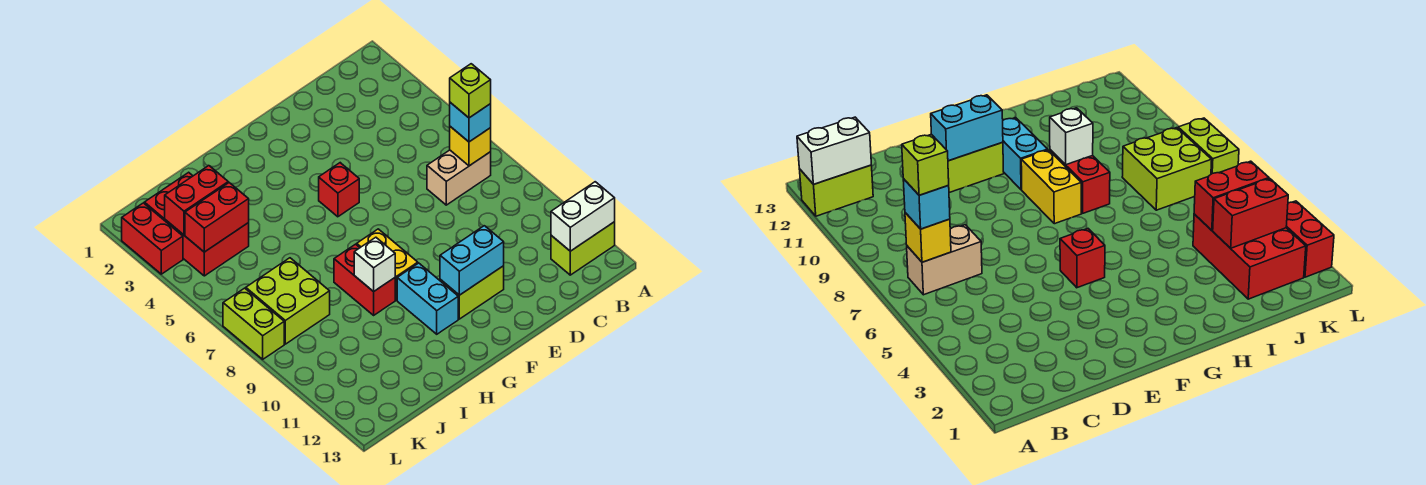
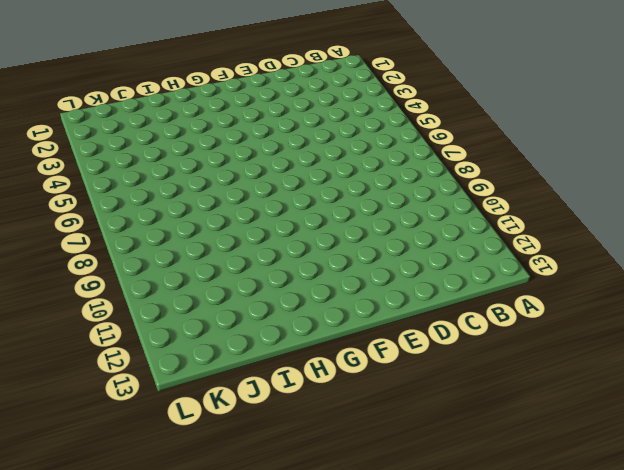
none -> lime brick A12:B12 level 1
none -> tan brick B7:C7 level 1
none -> lime brick E11:F11 level 1

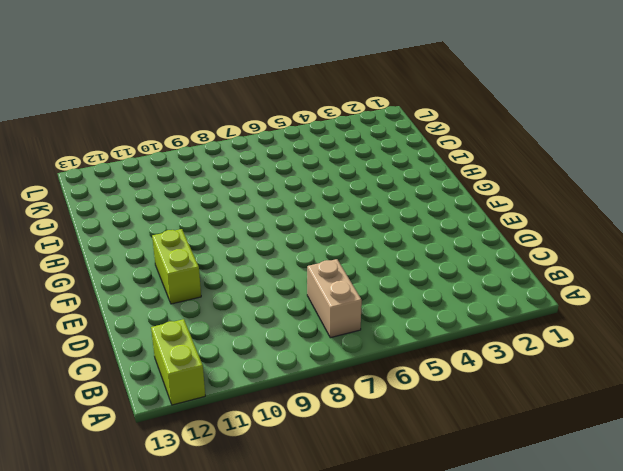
none -> red brick F5 level 1
none -> yellow brick G8:G9 level 1
none -> cyan brick G10:G11 level 1

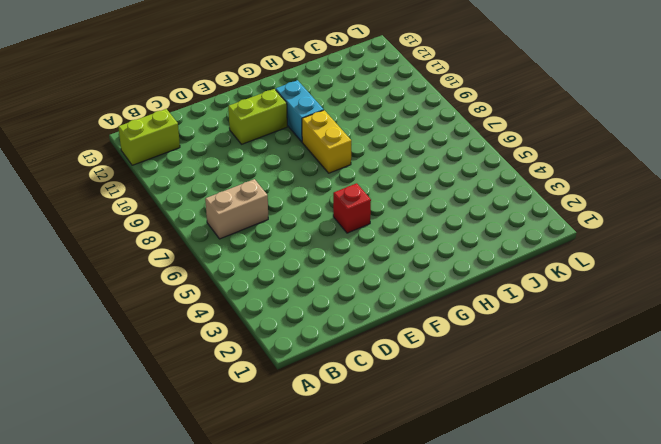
none -> red brick H8:H9 level 1
none -> red brick J2:K4 level 1
none -> lime brick J7:K8 level 1

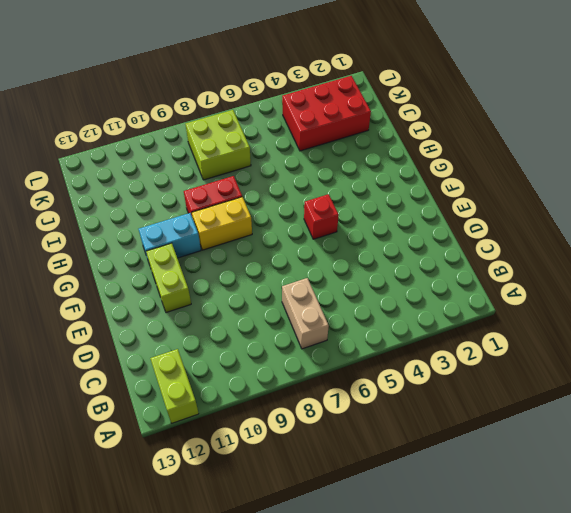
none -> red brick L2:L3 level 1
none -> lime brick L7:L8 level 1
none -> white brick A12:B12 level 2

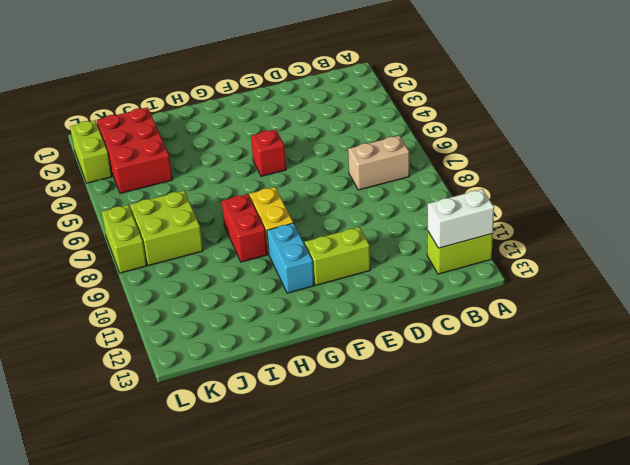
lime brick L2:L3 level 1 -> red brick L2:L3 level 1
none -> yellow brick B7 level 2
none -> cyan brick E11:F11 level 2
none -> white brick H9 level 2

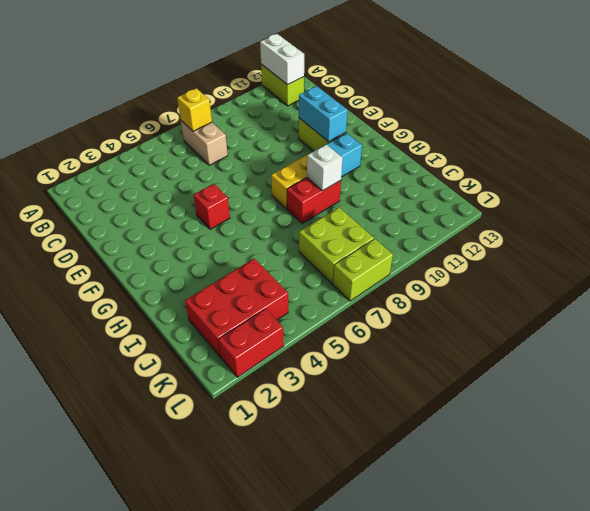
none -> red brick J3:K3 level 2
none -> red brick J4:K4 level 2
none -> cyan brick B7 level 3

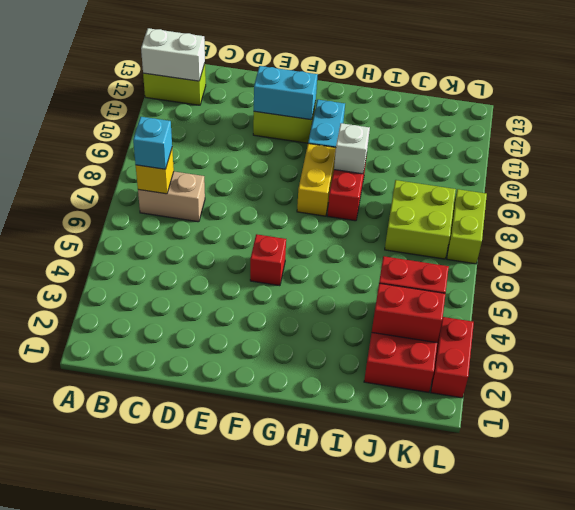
none -> lime brick B7 level 4

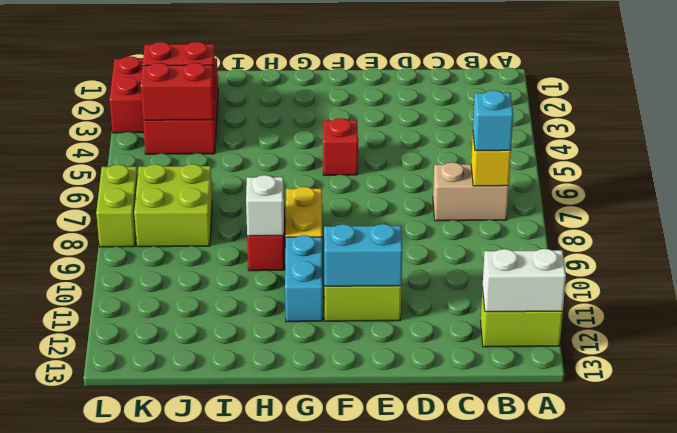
none -> lime brick B7 level 4

